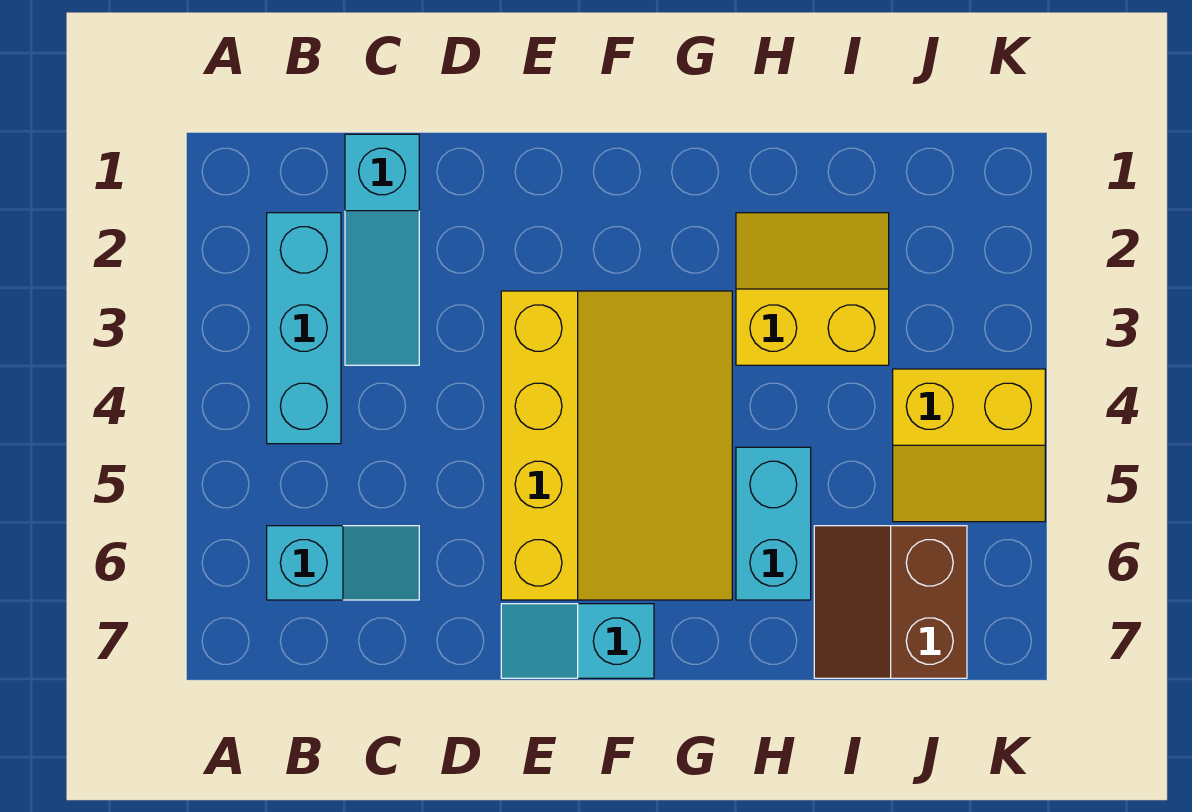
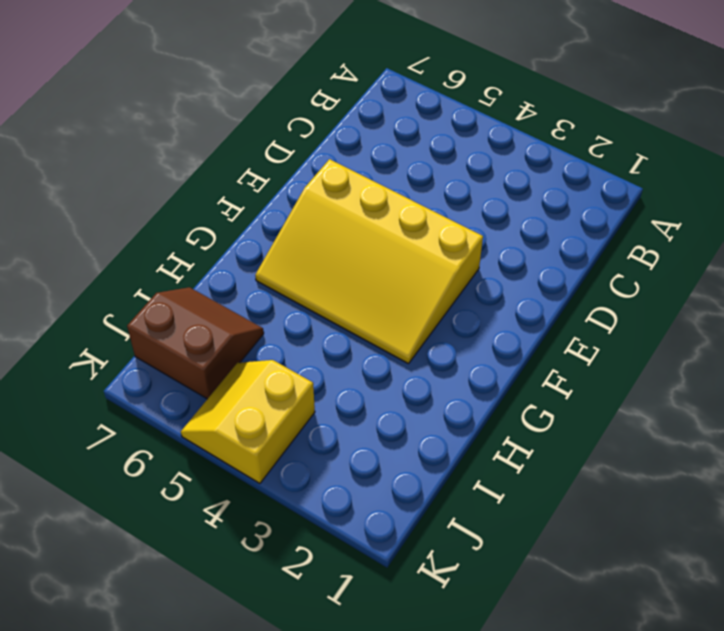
none -> cyan brick B2:B4 level 1
none -> cyan slope B6:C6 level 1 top B

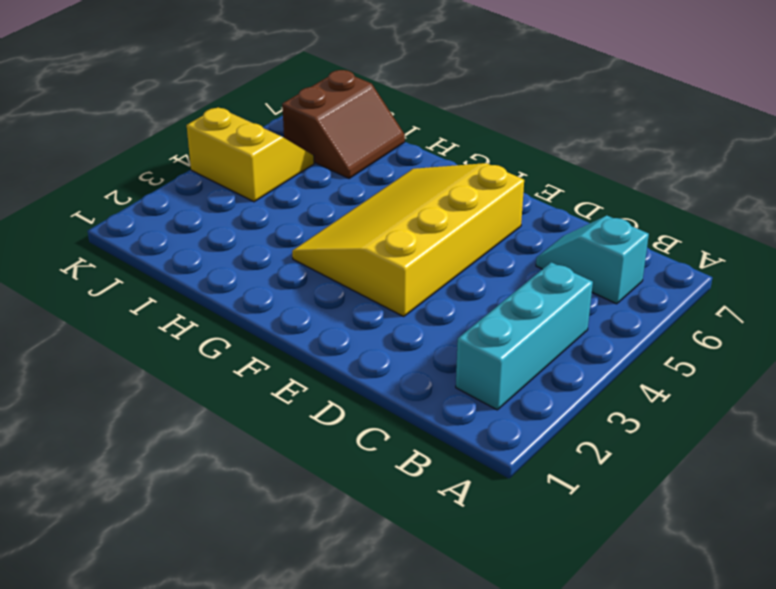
none -> cyan slope C1:C3 level 1 top 1
none -> cyan slope E7:F7 level 1 top F

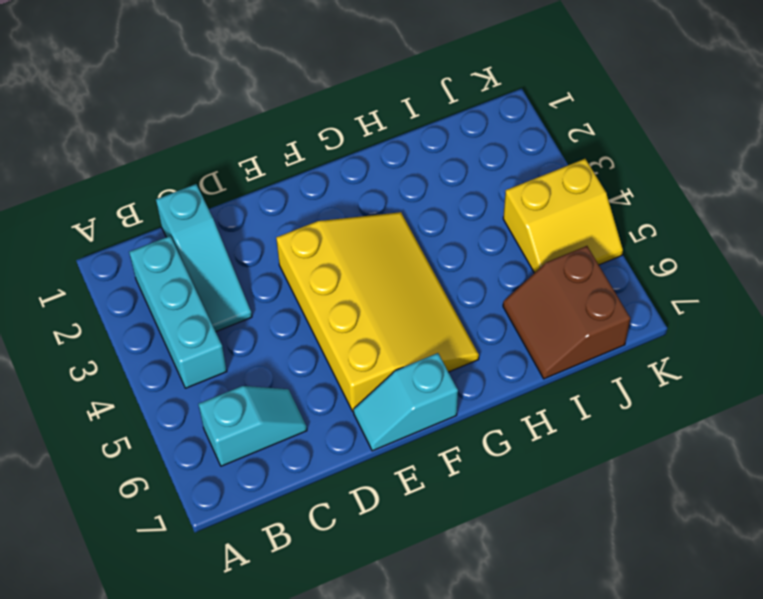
none -> yellow slope H2:I3 level 1 top 3
none -> cyan brick H5:H6 level 1

